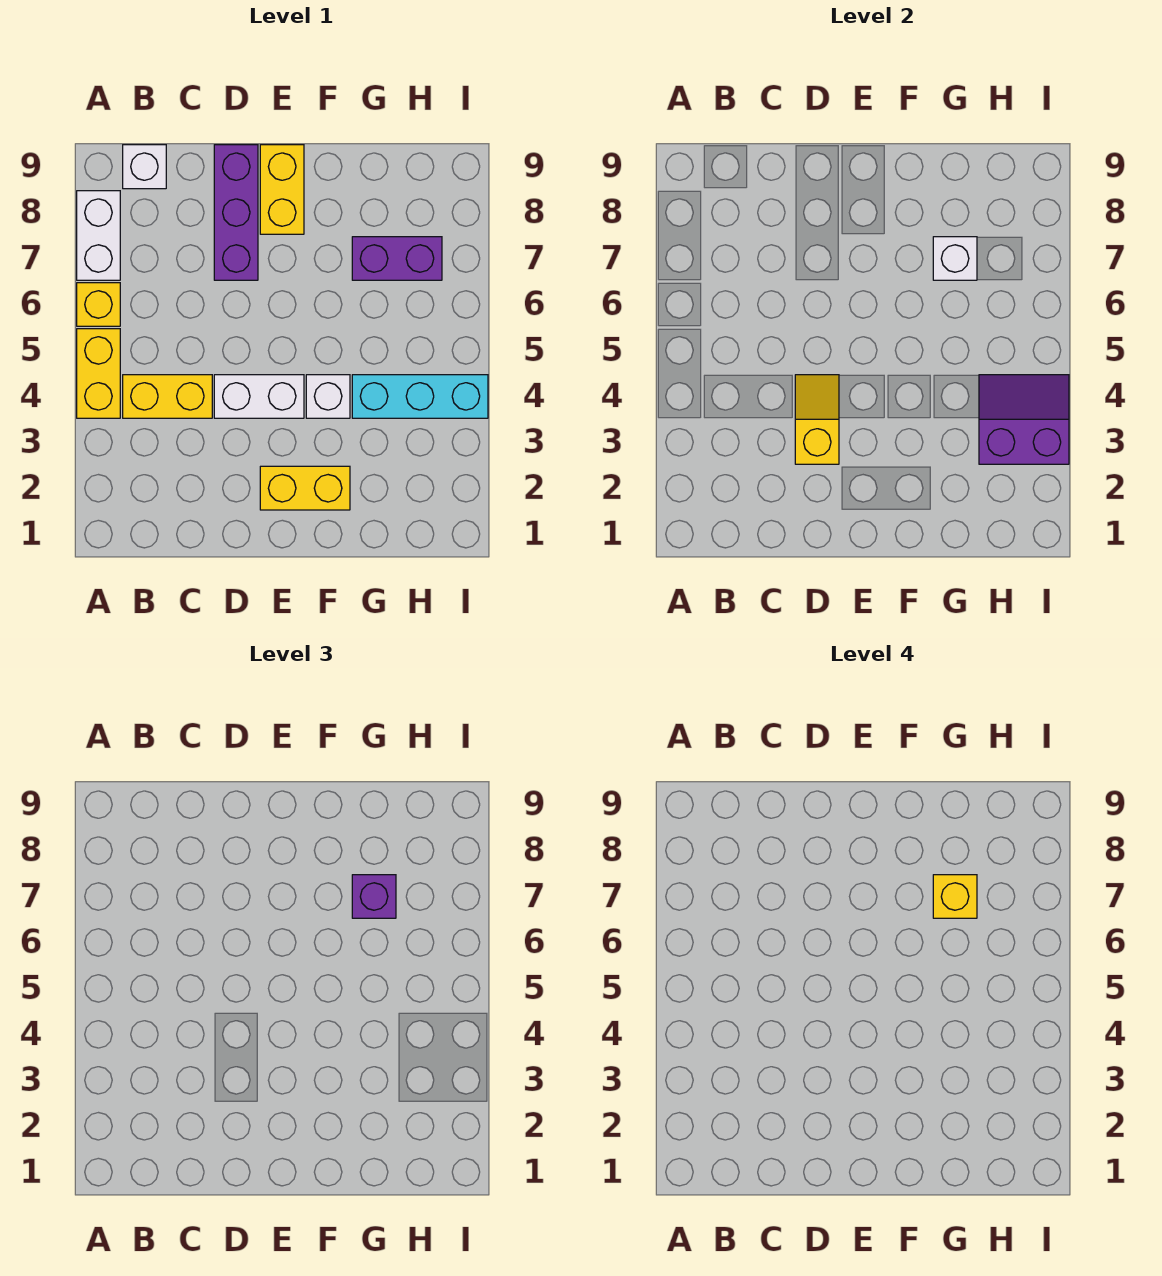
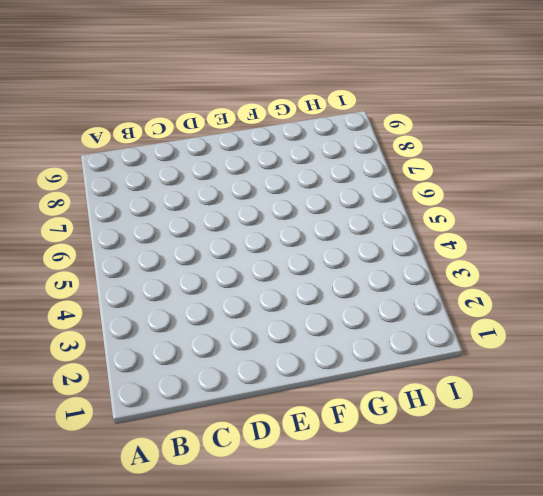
none -> yellow brick A4:A5 level 1
none -> yellow brick A6 level 1
none -> white brick A7:A8 level 1

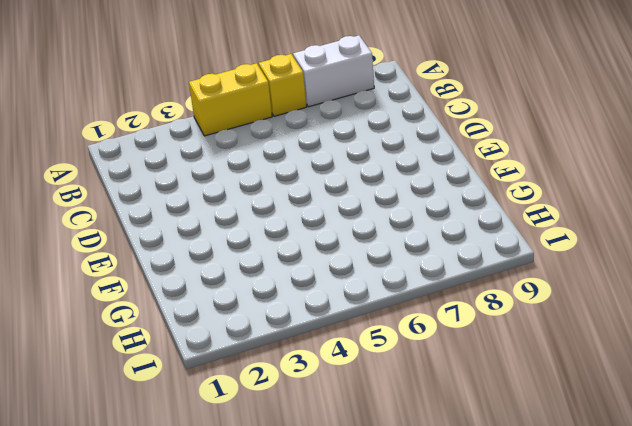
none -> yellow brick B4:C4 level 1
none -> white brick B9 level 1
none -> white brick D4:E4 level 1

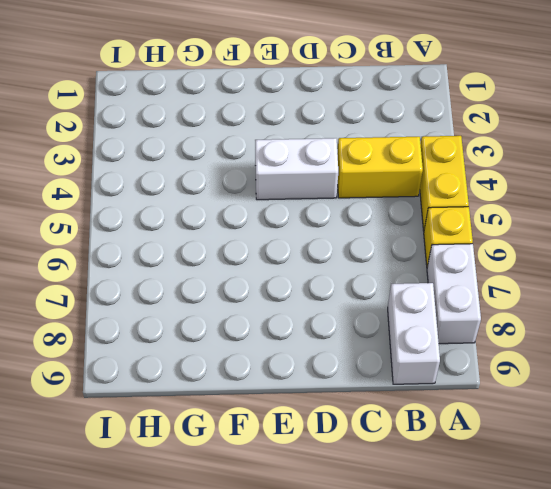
white brick B8:B9 level 1 -> white brick B9 level 1
none -> purple brick D7:D9 level 1
none -> yellow brick E2:F2 level 1
none -> yellow brick E8:E9 level 1

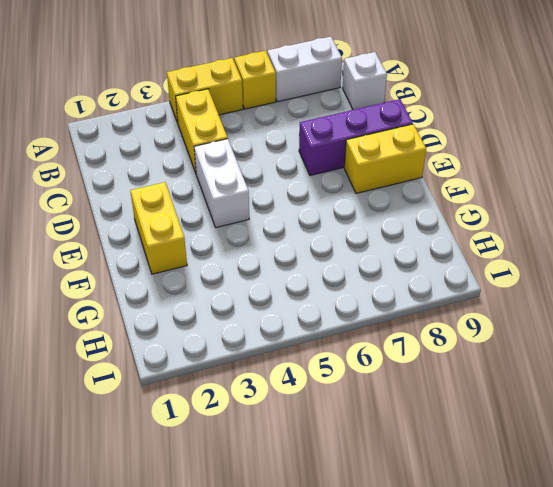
none -> white brick F4 level 1
none -> cyan brick G4:I4 level 1
none -> purple brick G7:H7 level 1

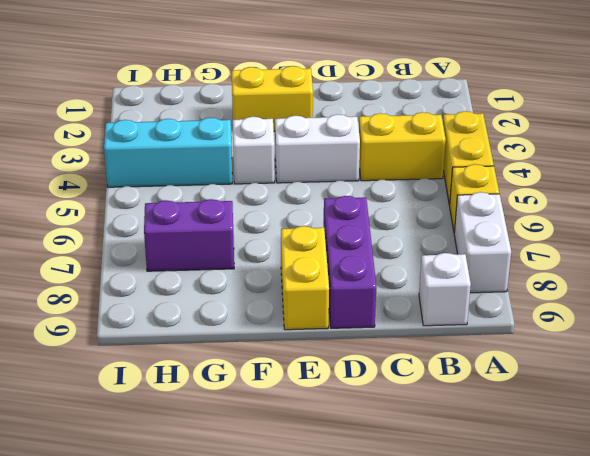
none -> yellow slope D3:D4 level 2 top 3
none -> white brick G7 level 2
none -> purple slope H3:I4 level 2 top 3

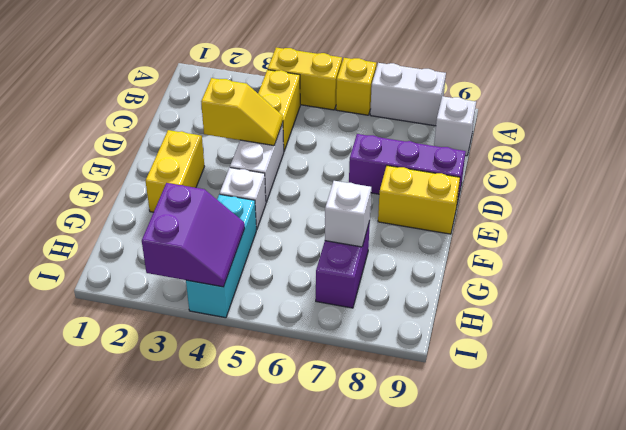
none -> purple brick G7 level 3
none -> yellow brick G7 level 4

